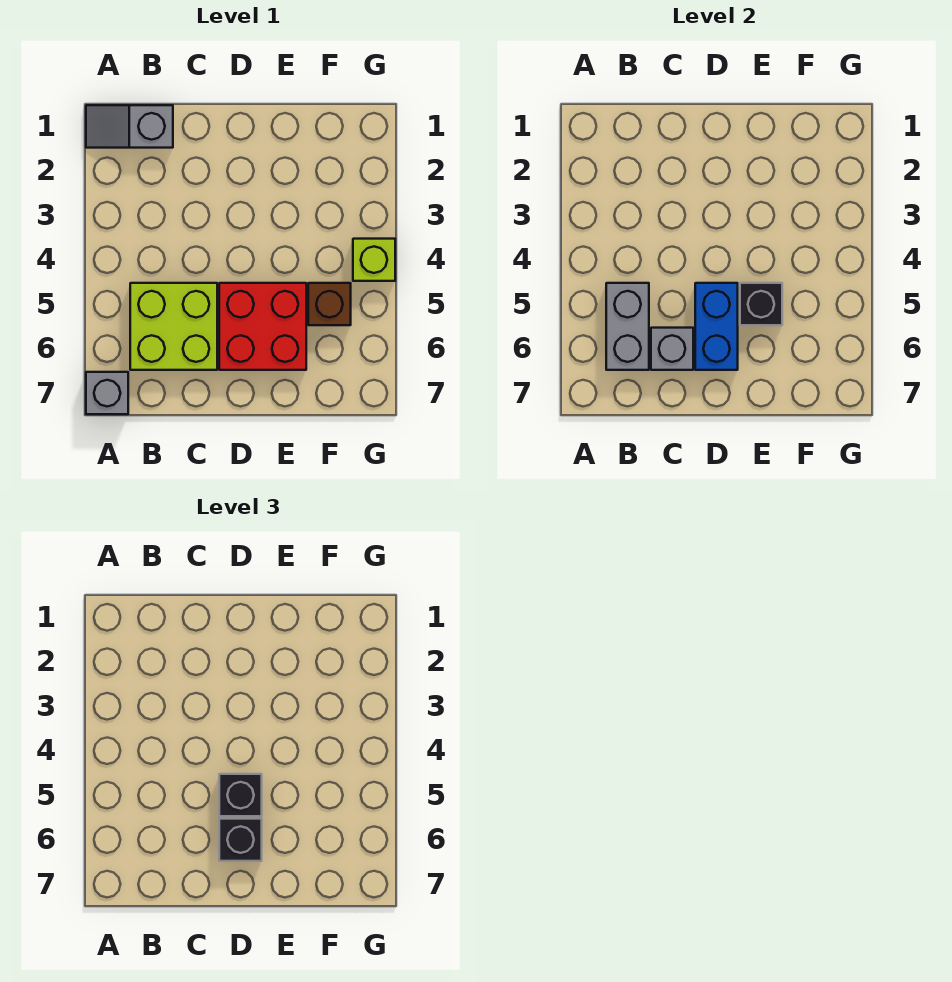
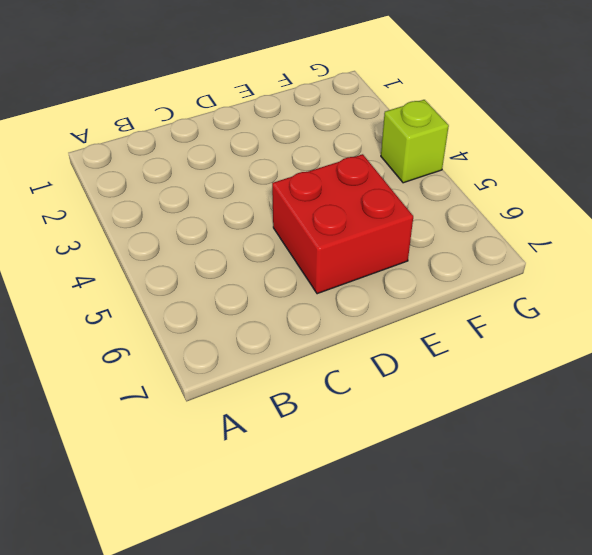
none -> grey slope A1:B1 level 1 top B
none -> grey brick A7 level 1
none -> lime brick B5:C6 level 1

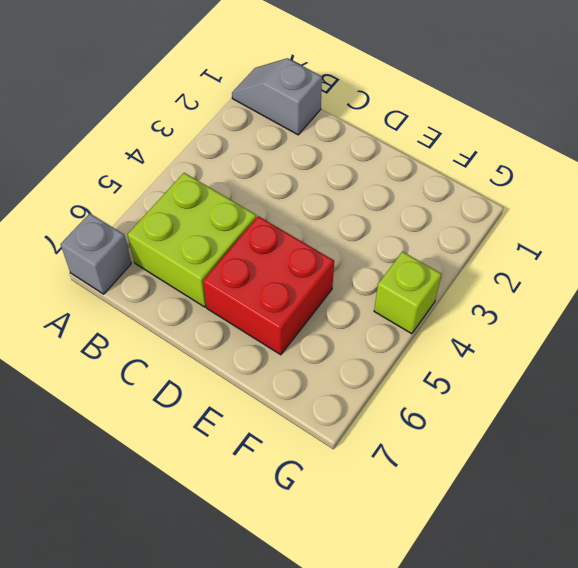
none -> brown brick F5 level 1
none -> grey brick B5:B6 level 2
none -> grey brick C6 level 2

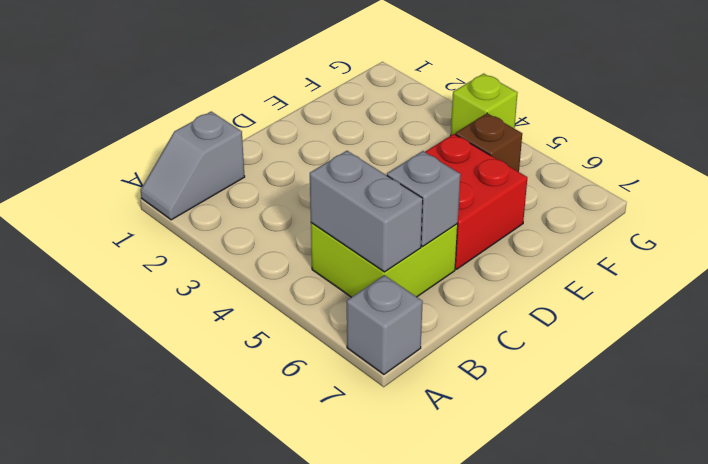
none -> blue brick D5:D6 level 2
none -> black brick E5 level 2
none -> black brick D5 level 3

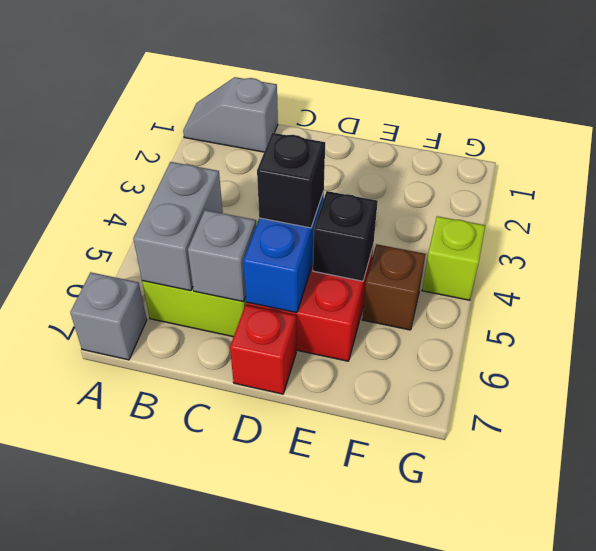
red brick D7 level 1 -> none
none -> black brick D6 level 3

